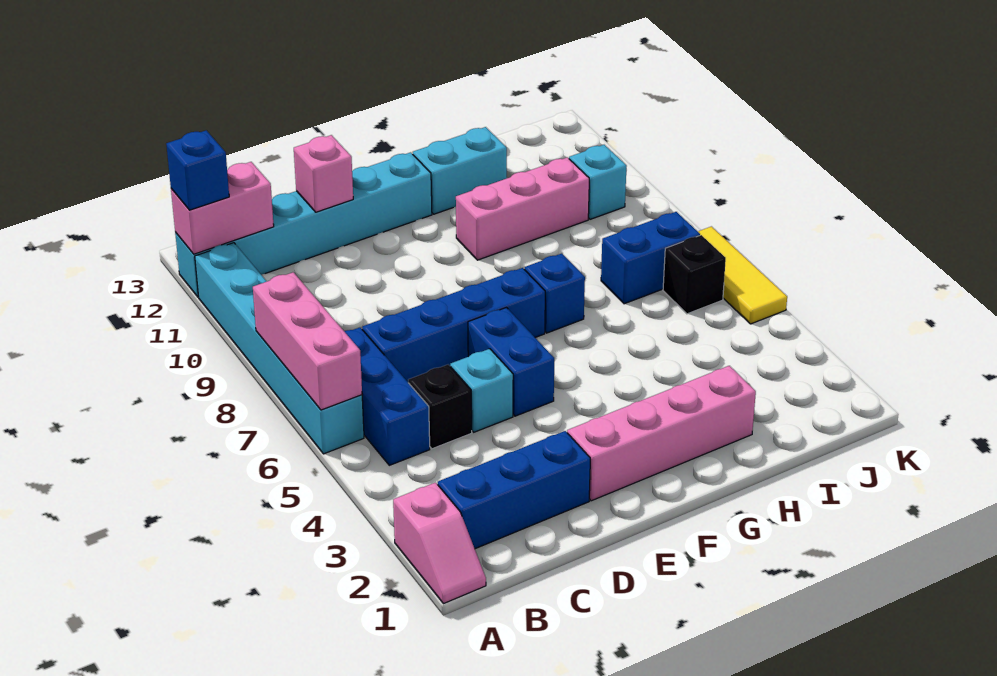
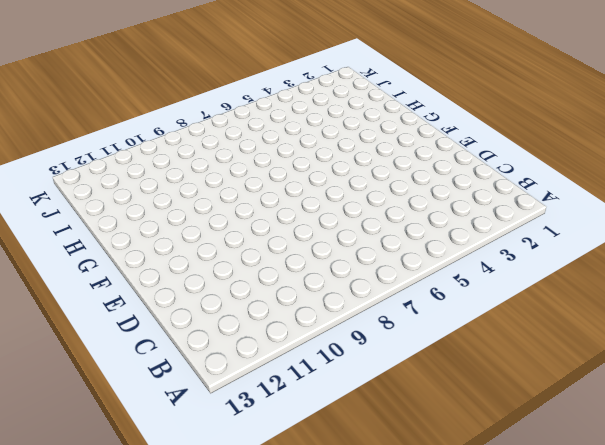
none -> pink slope A1:A2 level 1 top 2
none -> cyan brick A6:A11 level 1
none -> cyan brick A12:F12 level 1

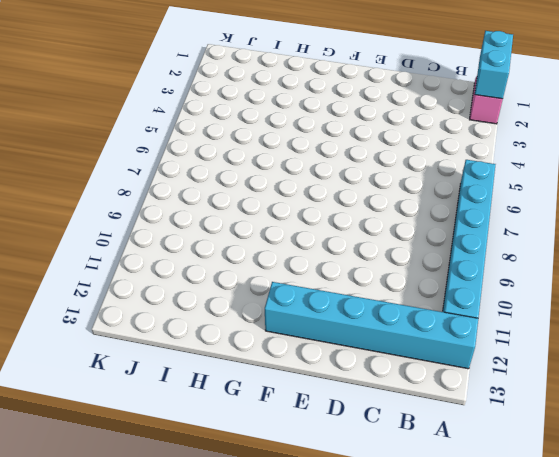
cyan brick A1:A2 level 2 -> cyan brick G12:H12 level 1
none -> blue brick B2:D2 level 1
none -> blue brick B5:B7 level 1
none -> black brick C5 level 1

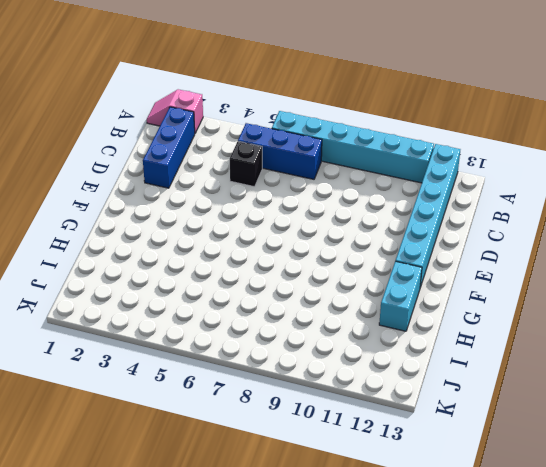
none -> blue brick C7:F7 level 1
none -> cyan brick D5 level 1
none -> pink brick E2:H2 level 1

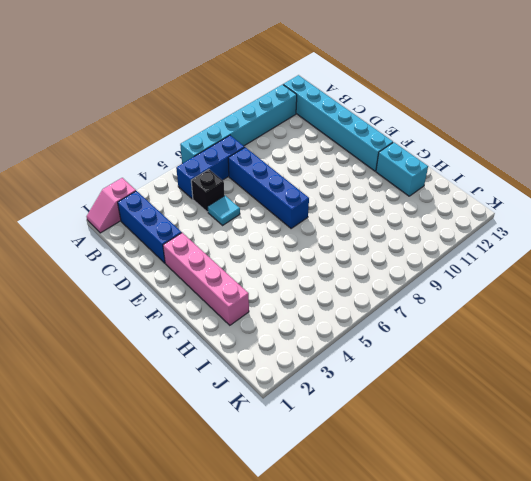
cyan tile D5 level 1 -> cyan brick D5 level 1
none -> blue brick E5:E6 level 1
none -> blue brick G7 level 1
none -> pink brick G10:I10 level 1

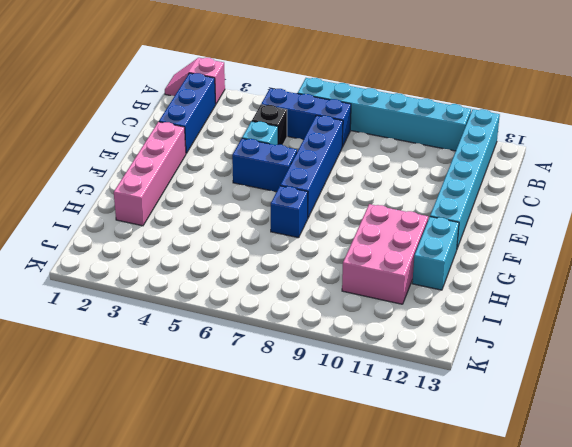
pink brick G10:I11 level 1 -> pink brick G10:I10 level 1
none -> blue brick I7:J7 level 1
none -> black brick J6 level 1
none -> cyan brick J10 level 1

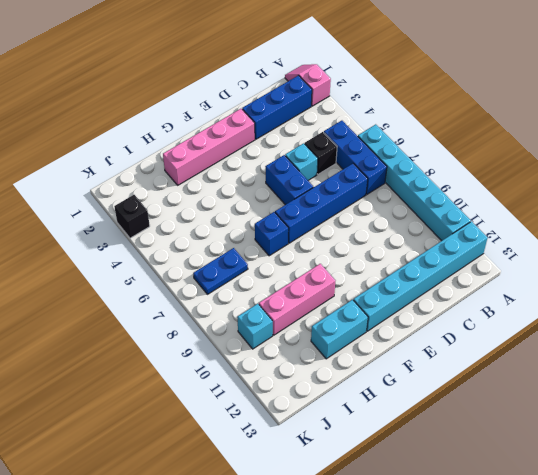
blue plate I7:J7 level 1 -> blue brick I7:J7 level 1
black brick K3 level 1 -> black brick J6 level 1
none -> yellow tile K5:K7 level 1
none -> pink brick A6:A8 level 2
none -> pink brick A12:B12 level 2

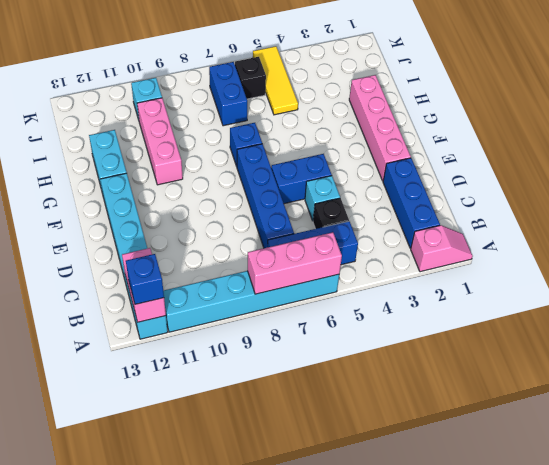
yellow tile I5:K5 level 1 -> yellow tile K5:K7 level 1
none -> pink brick D12 level 2

